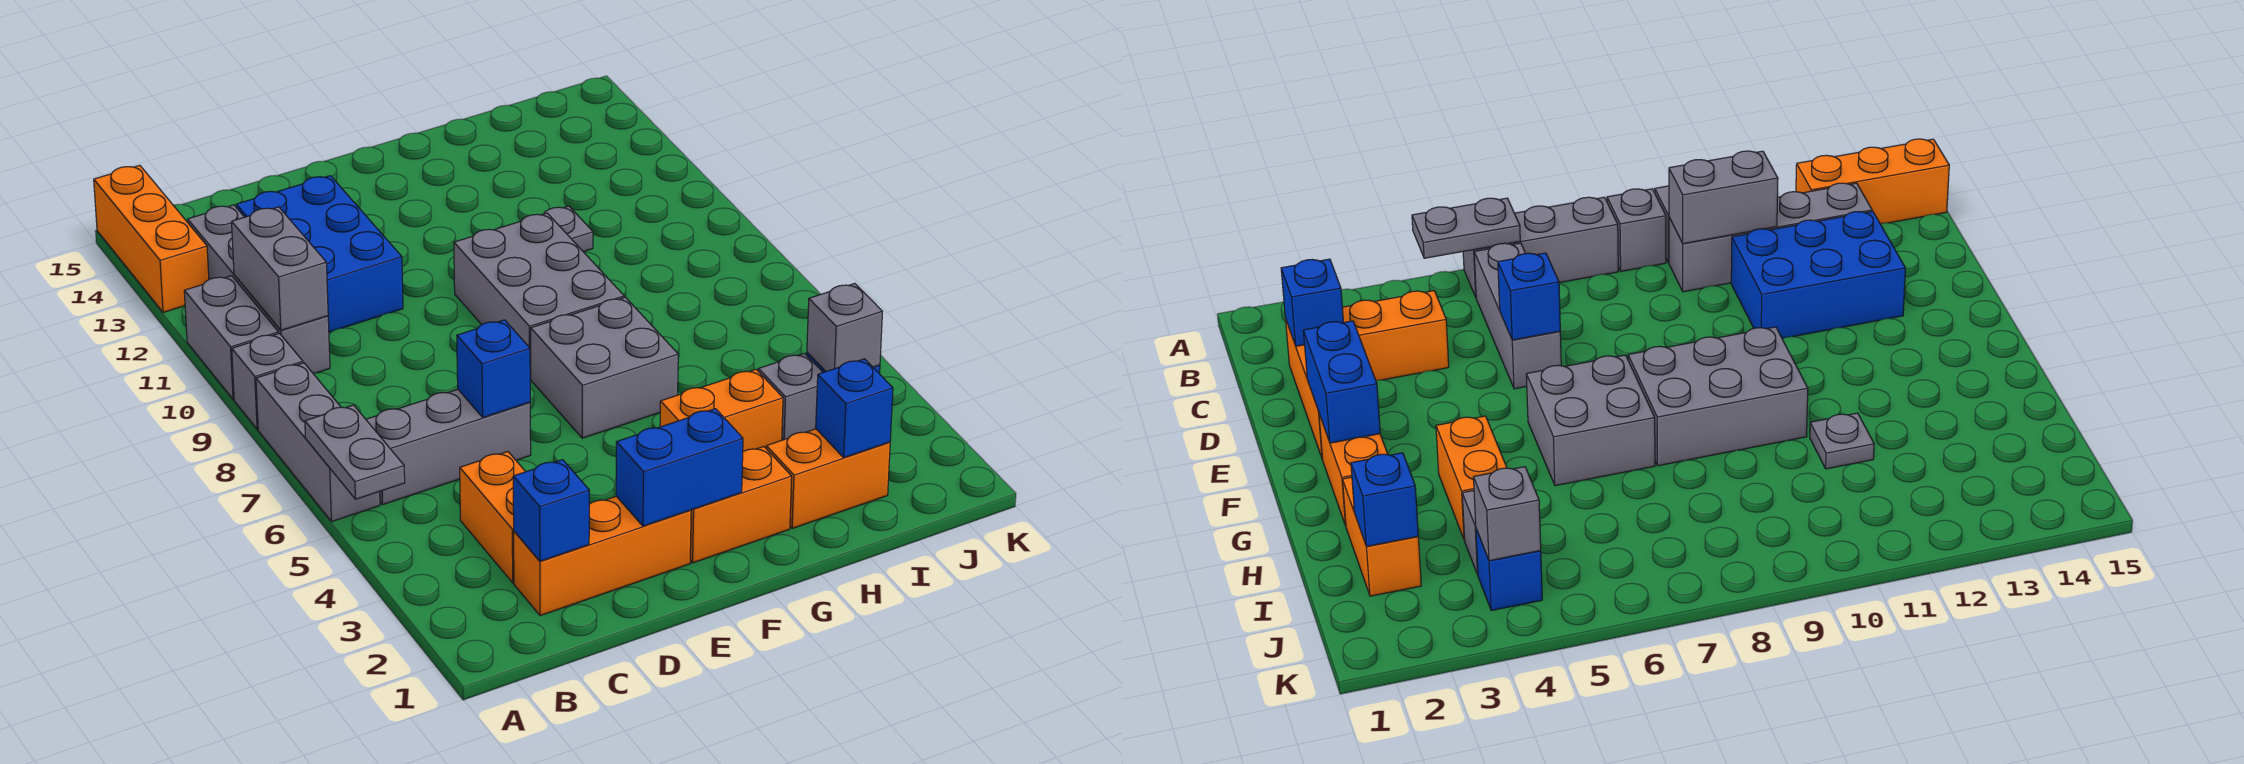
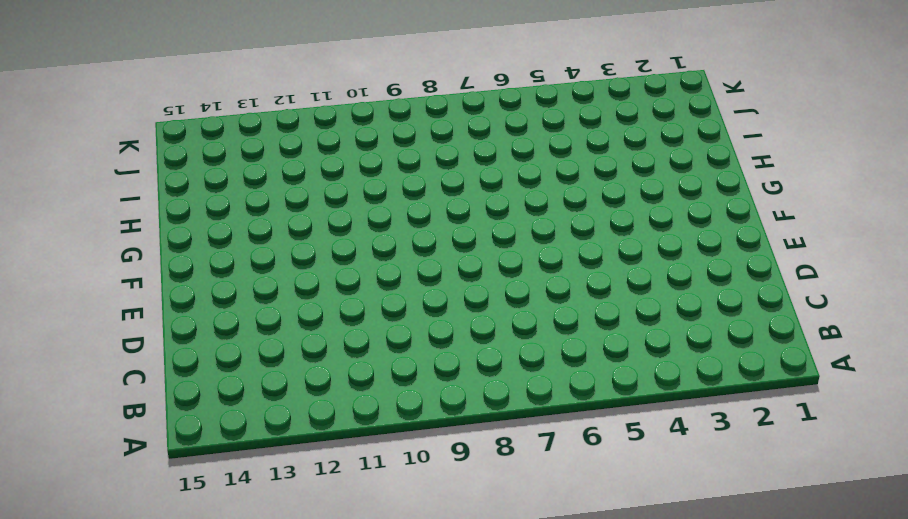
none -> grey brick A6:A8 level 1
none -> grey brick A9 level 1
none -> grey brick A10:A11 level 1

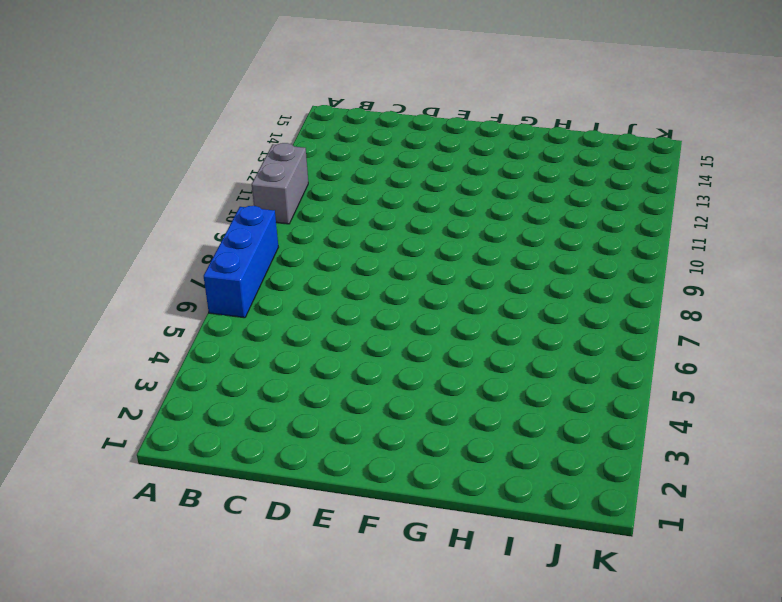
blue brick A6:A8 level 1 -> grey brick A6:A8 level 1
none -> grey brick A9 level 1
none -> orange brick A13:A15 level 1
none -> grey brick B6:D6 level 1

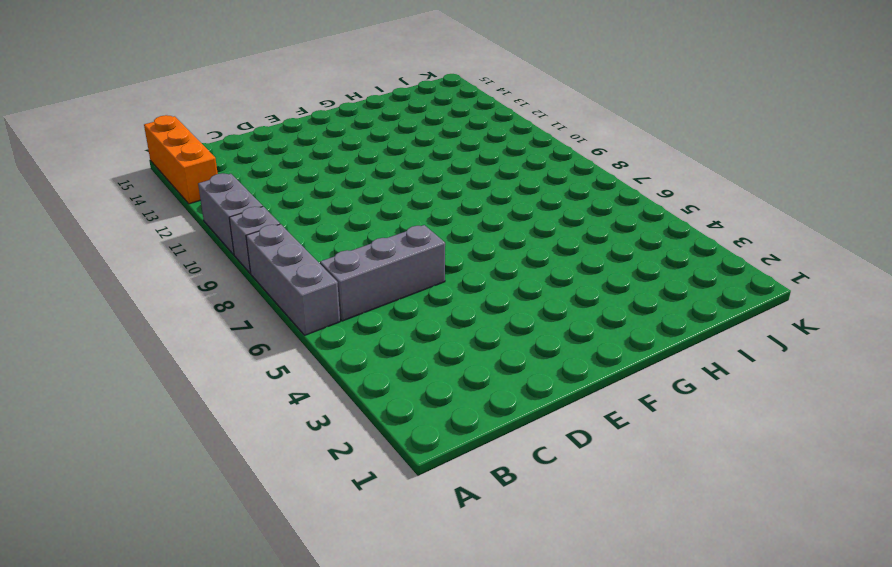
none -> grey brick B10:B13 level 1
none -> orange brick C2:E2 level 1
none -> orange brick C3:C4 level 1

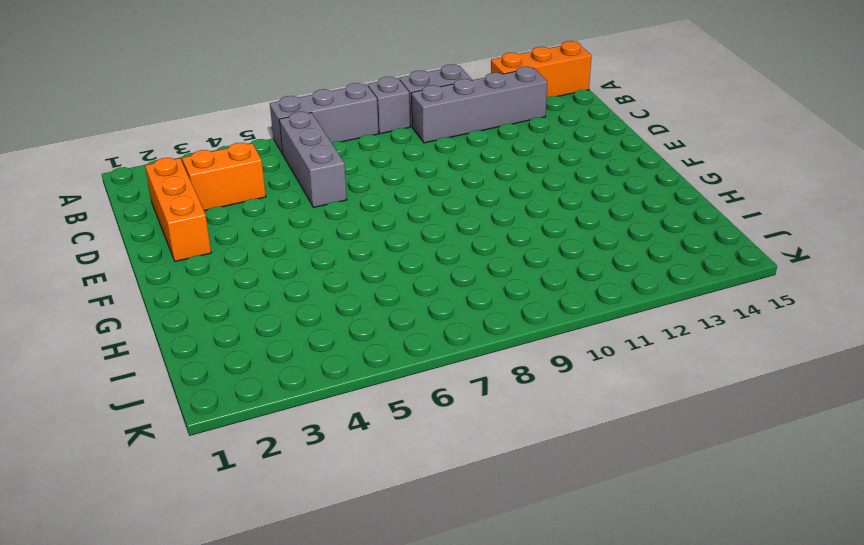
none -> blue brick C11:D13 level 1
none -> orange brick F2:G2 level 1
none -> grey brick F6:G7 level 1

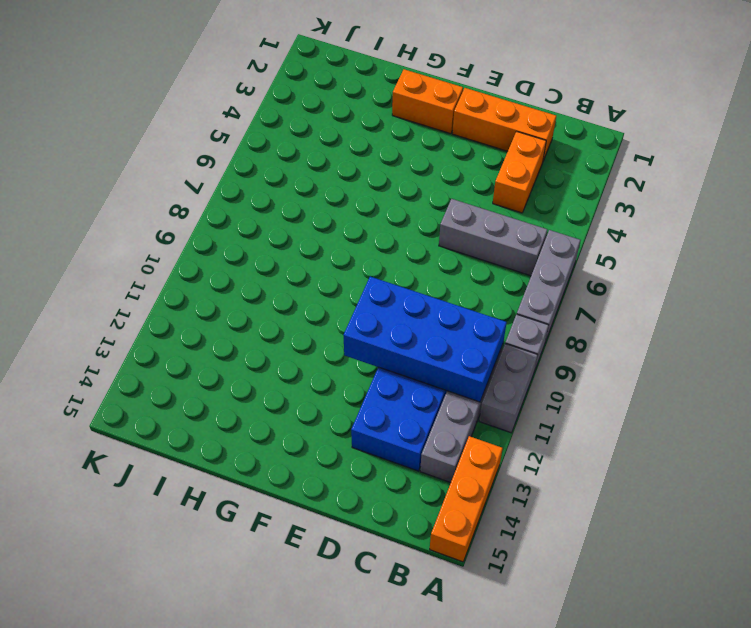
blue brick B10:E11 level 2 -> grey brick B10:B11 level 2
none -> grey brick F6:G7 level 1
none -> grey brick F8:G10 level 1
none -> orange brick G4:H4 level 1

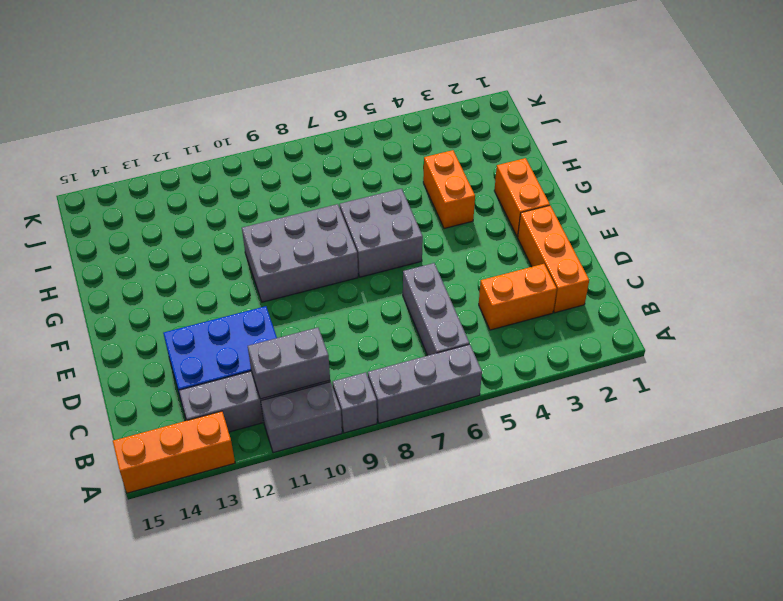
none -> orange brick H2:I2 level 1
none -> grey plate H11 level 1
none -> grey brick I4 level 1

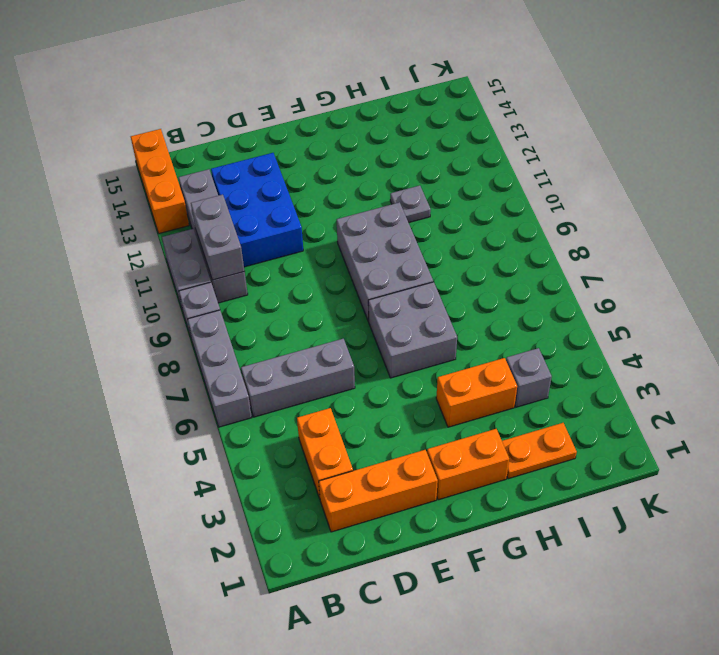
orange plate H2:I2 level 1 -> orange brick H2:I2 level 1
none -> blue brick J4 level 1
none -> grey plate A5:A6 level 2
none -> blue brick C2 level 2

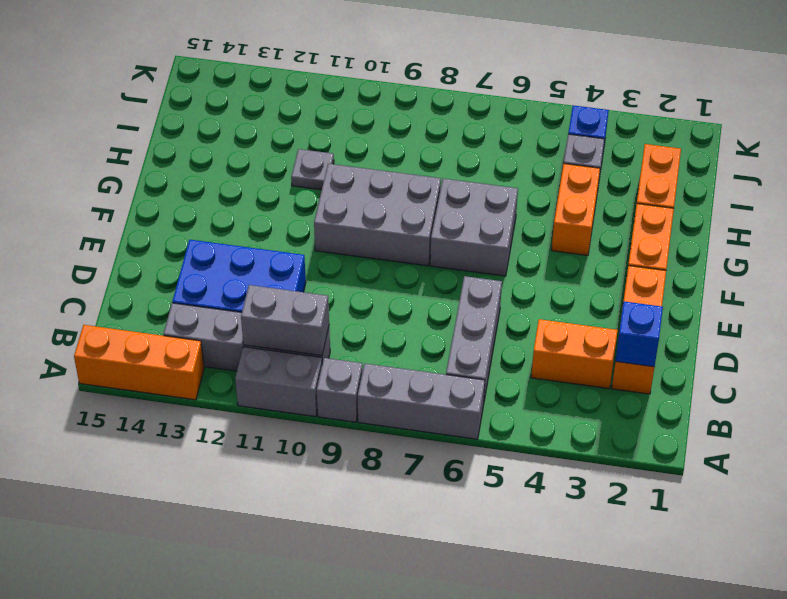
none -> grey plate A5:A6 level 2
none -> blue brick D6 level 2
none -> blue brick E2:F2 level 2

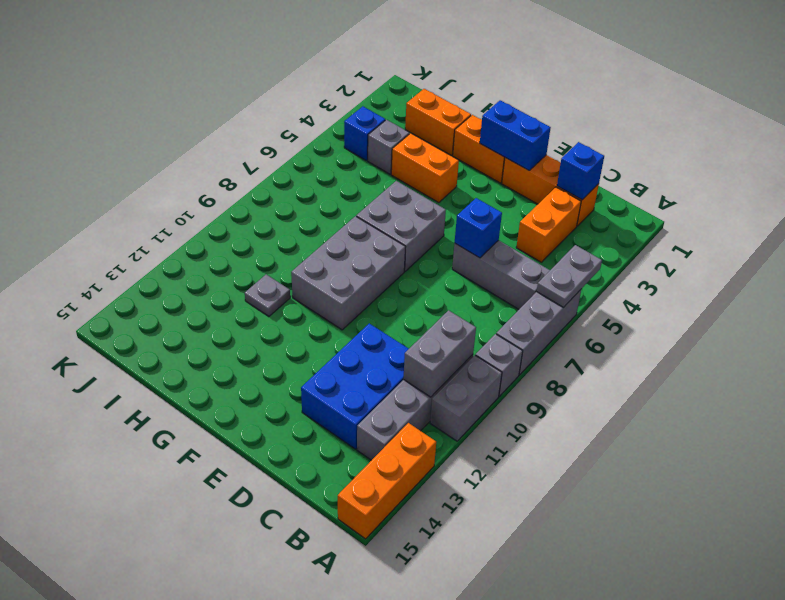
none -> blue brick I2 level 2
none -> grey brick J4 level 2

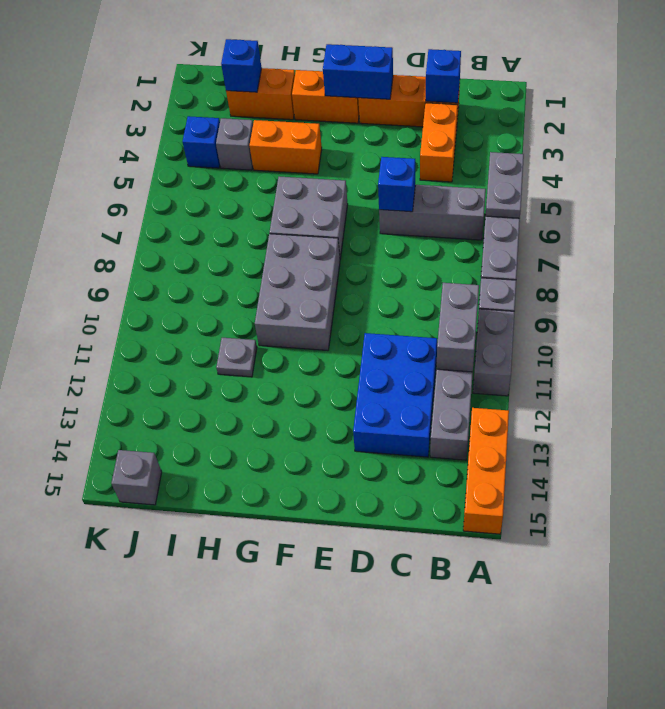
grey brick J15 level 1 -> grey brick J4 level 2

